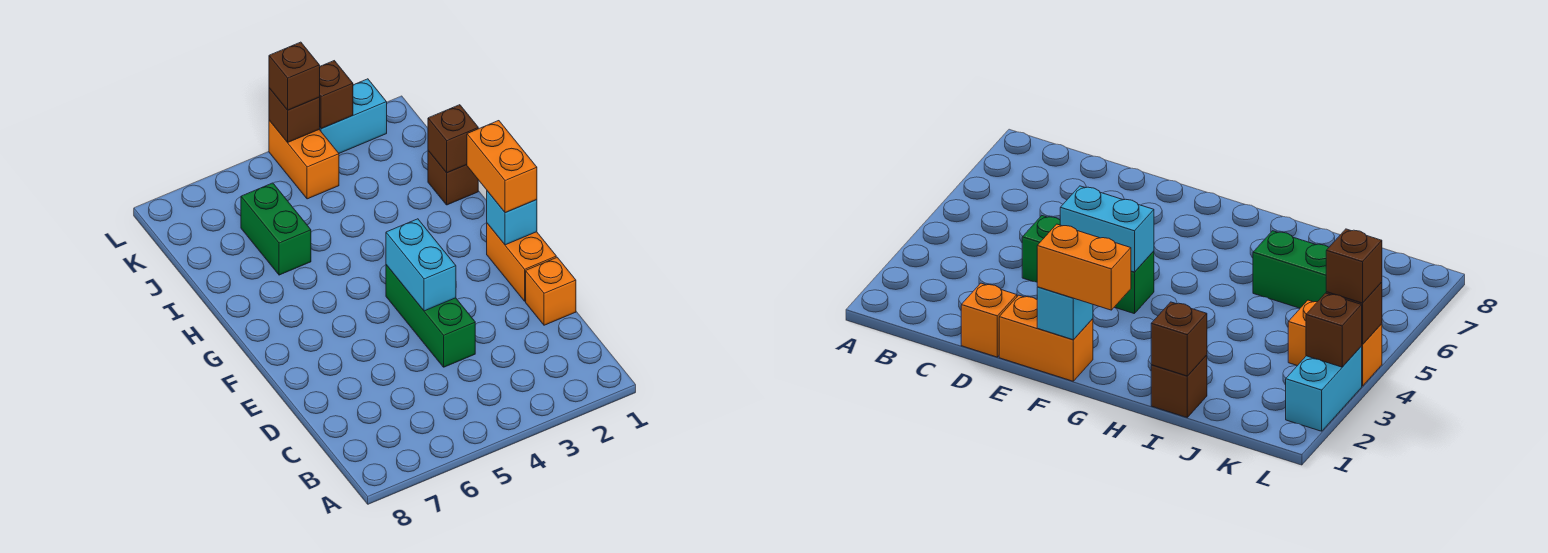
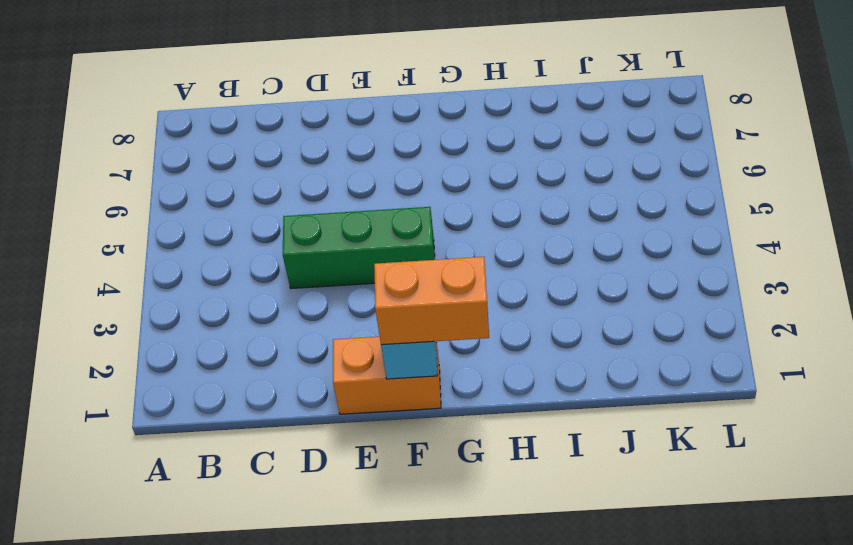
none -> orange brick D1 level 1
none -> brown brick I1 level 1
none -> green brick I6:J6 level 1

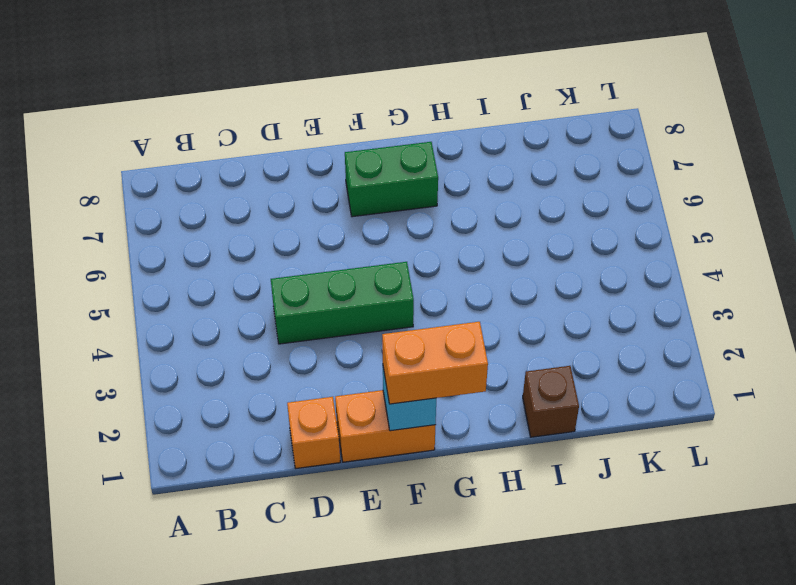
green brick F7:G7 level 1 -> green brick I6:J6 level 1
none -> orange brick K4:L4 level 1
none -> cyan brick L2:L3 level 1
none -> cyan brick E4:F4 level 2

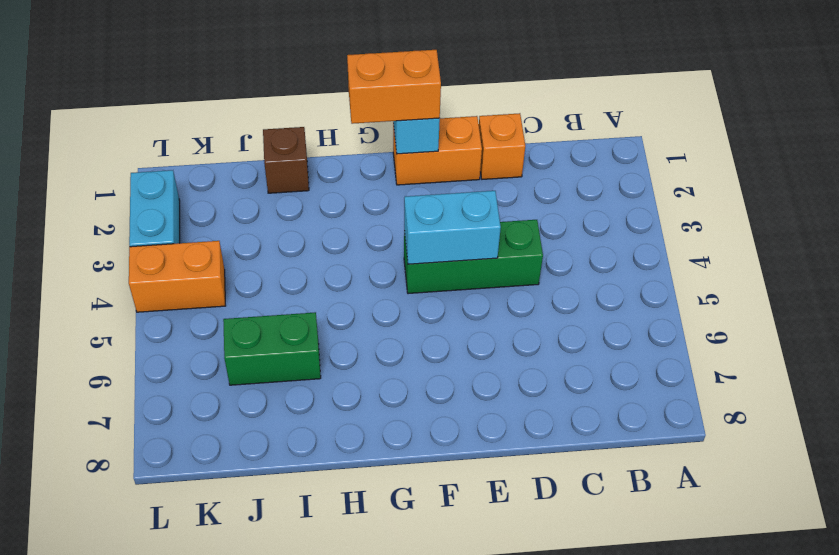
none -> brown brick I1 level 2
none -> brown brick L3 level 2
none -> brown brick L4 level 2

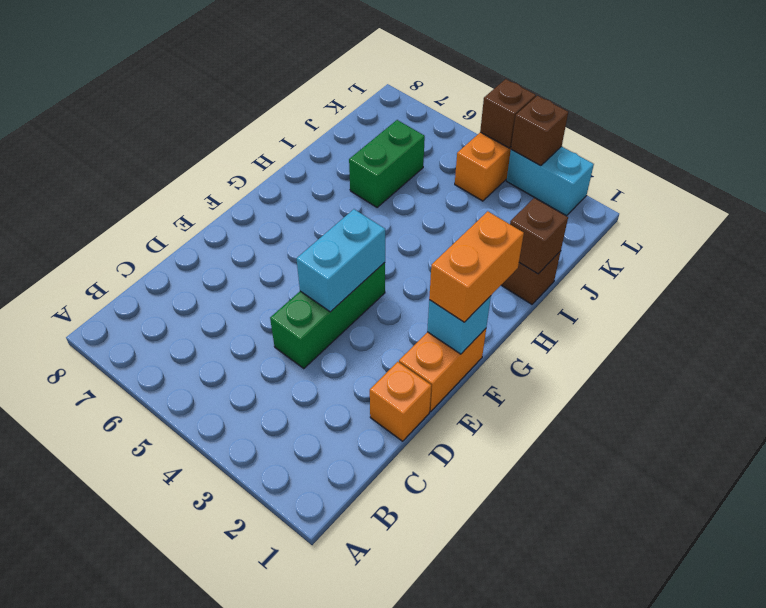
none -> brown brick L4 level 3

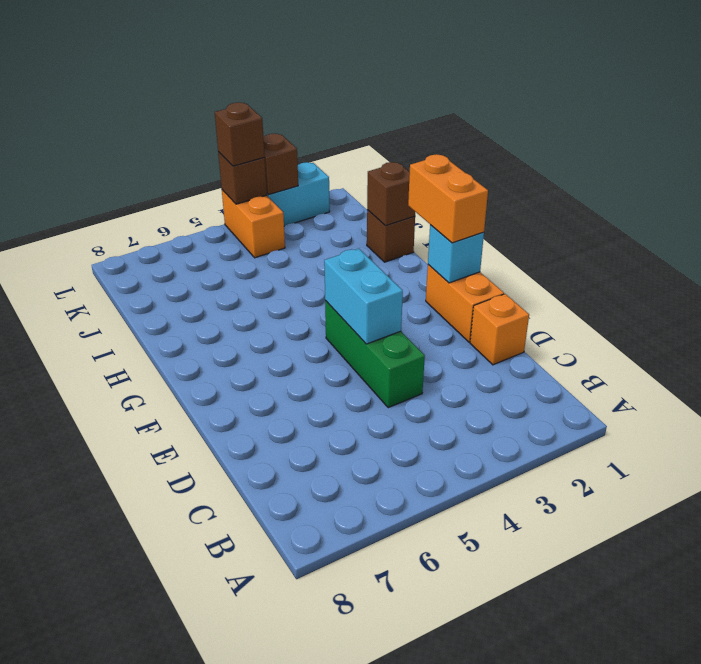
none -> green brick I6:J6 level 1

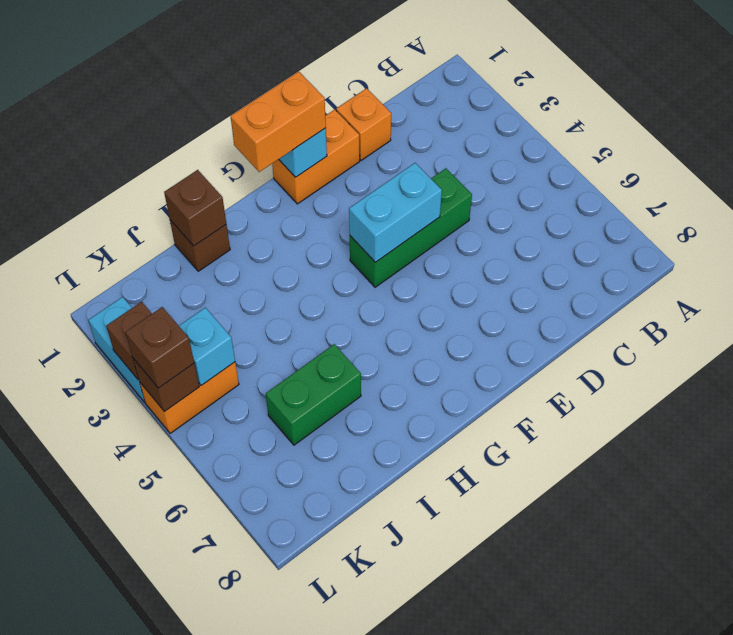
cyan brick K4 level 2 -> none

